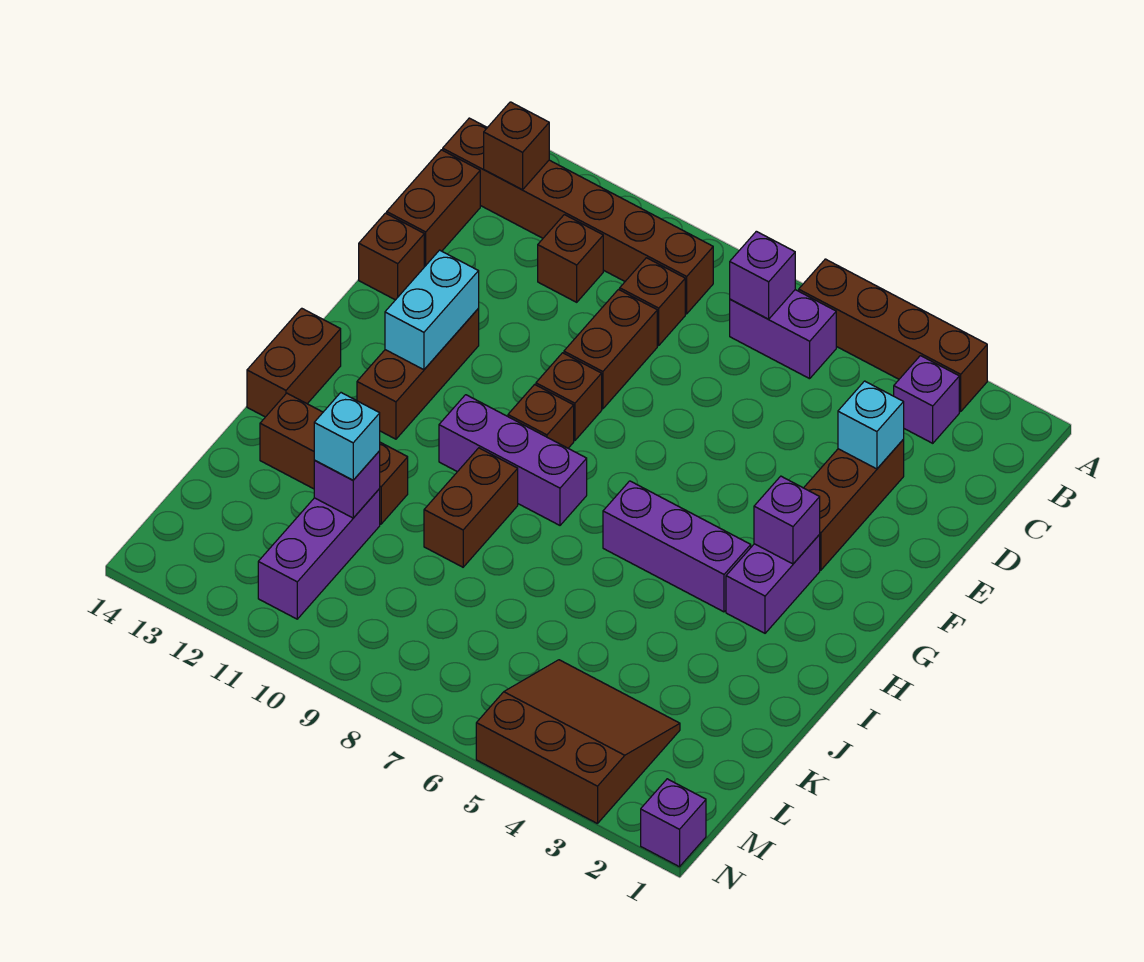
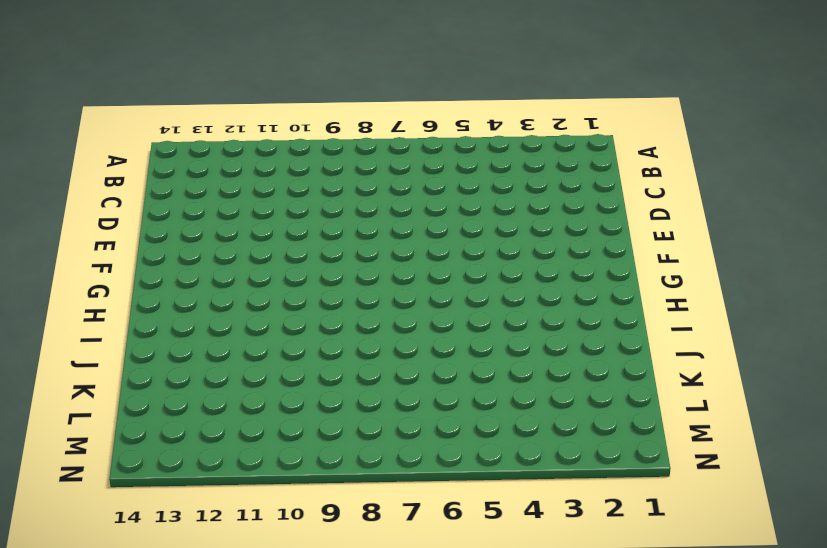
none -> brown brick A3:A6 level 1
none -> purple brick B3 level 1
none -> purple brick B6:B7 level 1

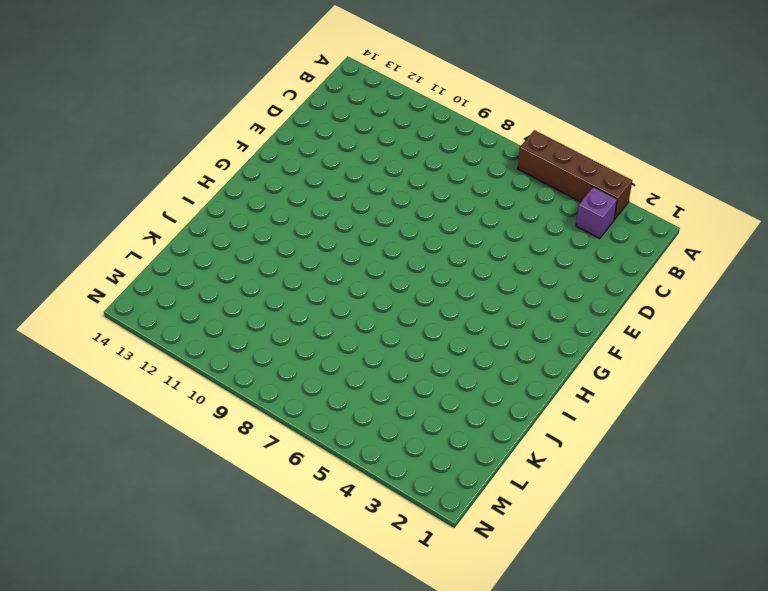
none -> purple brick B6:B7 level 1
none -> brown brick B9:B14 level 1
none -> brown brick C9 level 1

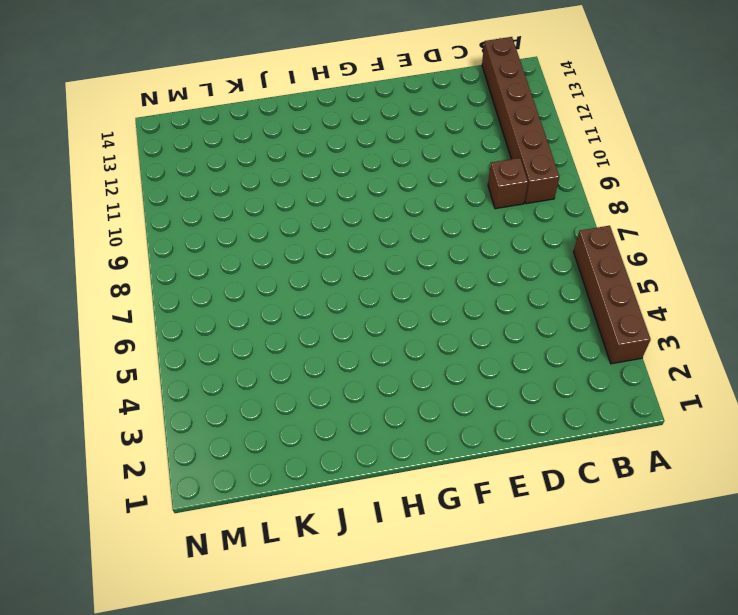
none -> purple brick B3 level 1
none -> purple brick B6:B7 level 1
none -> brown brick C11 level 1

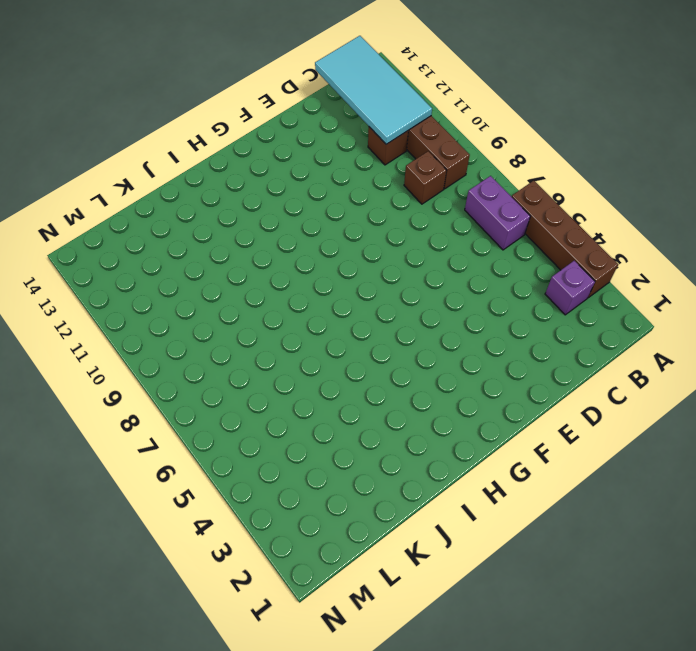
cyan tile B11:C14 level 2 -> brown brick B13 level 2
none -> brown brick C14:D14 level 1
none -> brown brick D3:F3 level 1
none -> brown brick D9:E9 level 1

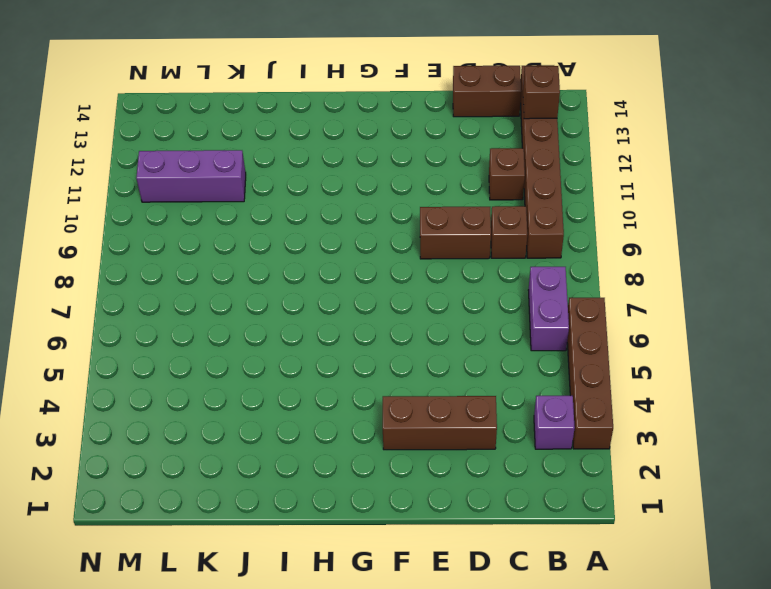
none -> brown brick E14 level 1
none -> brown brick F9 level 1
none -> brown brick F12:H12 level 1

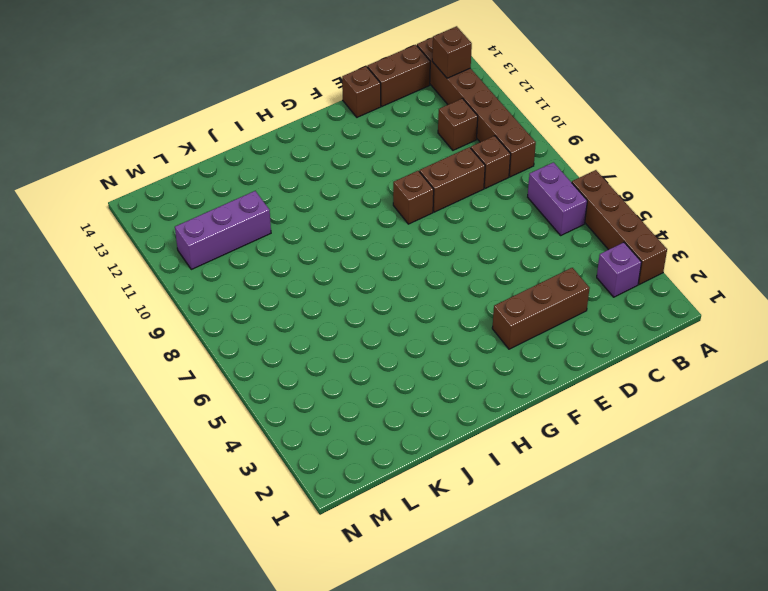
none -> brown brick F12:H12 level 1
none -> purple brick G3:H3 level 1
none -> brown brick G9 level 1

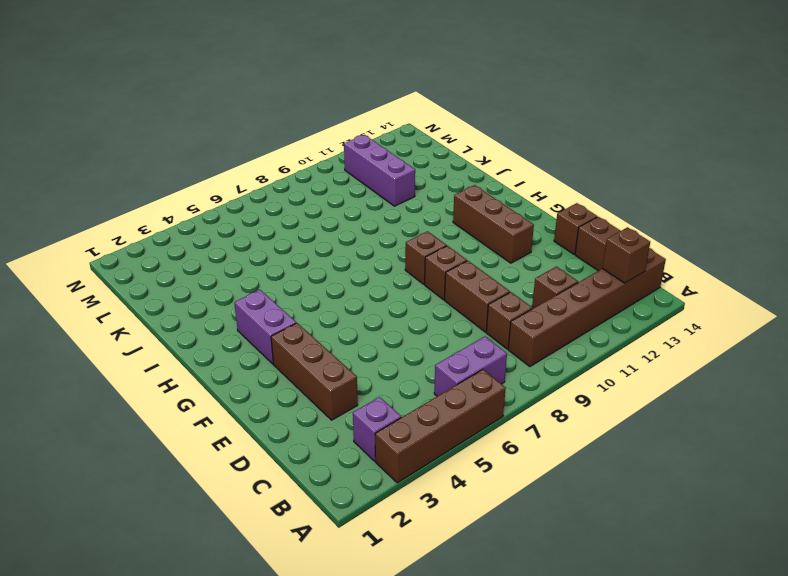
none -> purple brick H4:H6 level 1
none -> purple brick H8:H10 level 1
none -> brown brick H14:I14 level 1

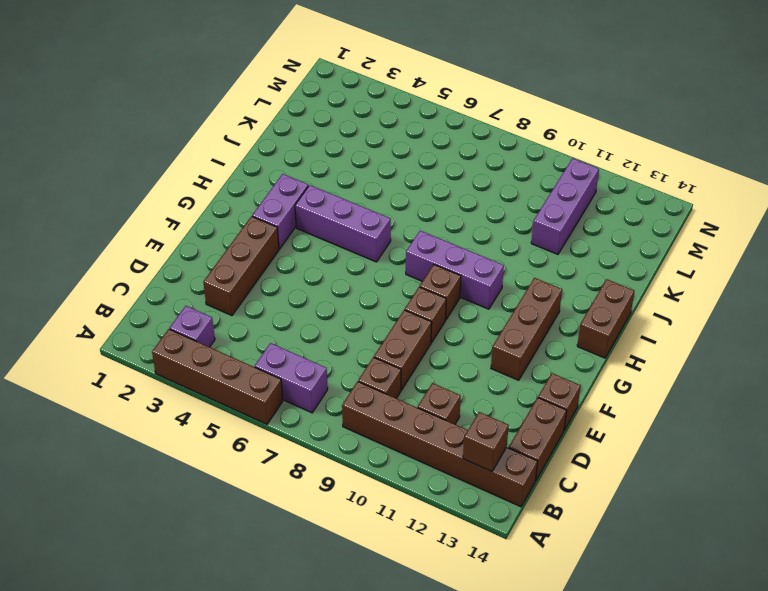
none -> brown brick I9:J9 level 1
none -> brown brick J11:J13 level 1
none -> brown slope L3:N5 level 1 top N

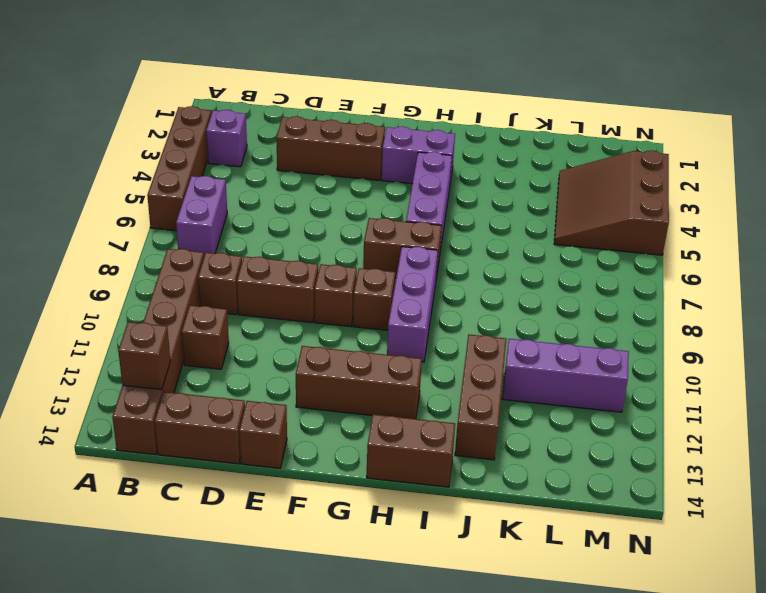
brown brick G7:H7 level 1 -> brown brick I9:J9 level 1
none -> purple brick N1 level 1
none -> purple brick B7 level 2
none -> cyan brick D3 level 2

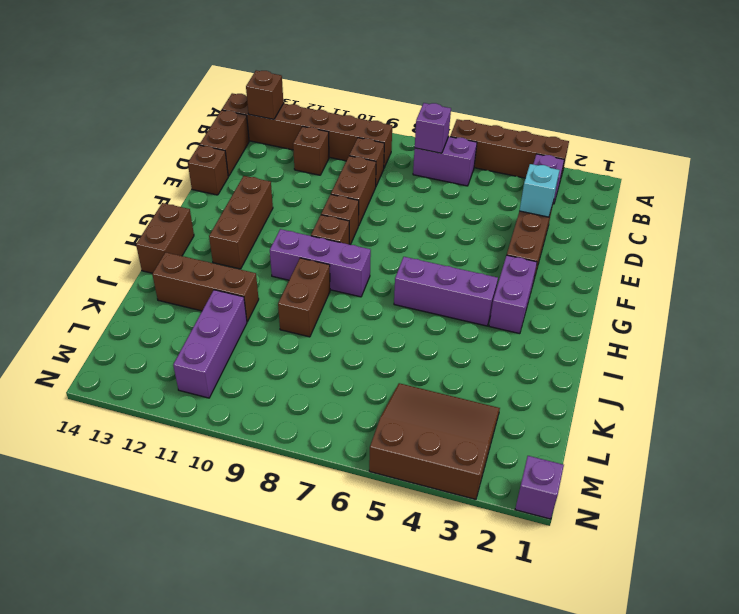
none -> cyan brick F12:G12 level 2
none -> purple brick G3 level 2
none -> purple brick K11 level 2

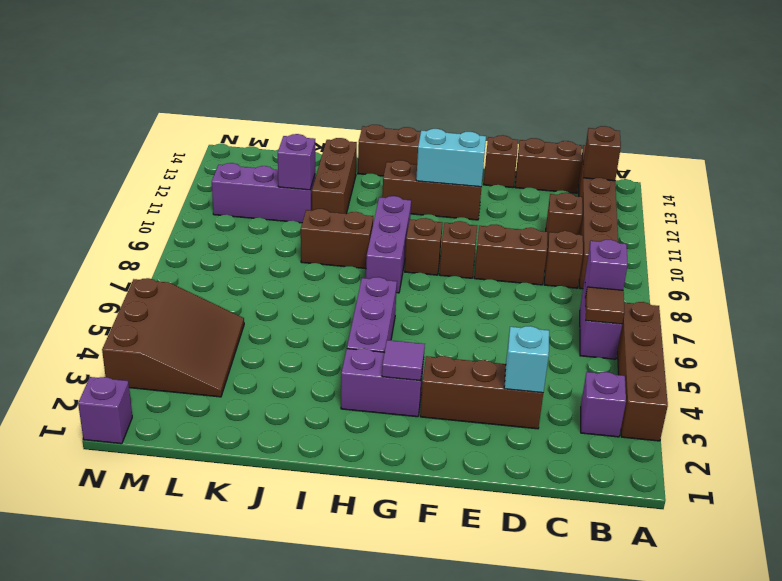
brown tile B6 level 2 -> none
purple tile G3 level 2 -> purple brick G3 level 2
none -> cyan brick K11 level 3

